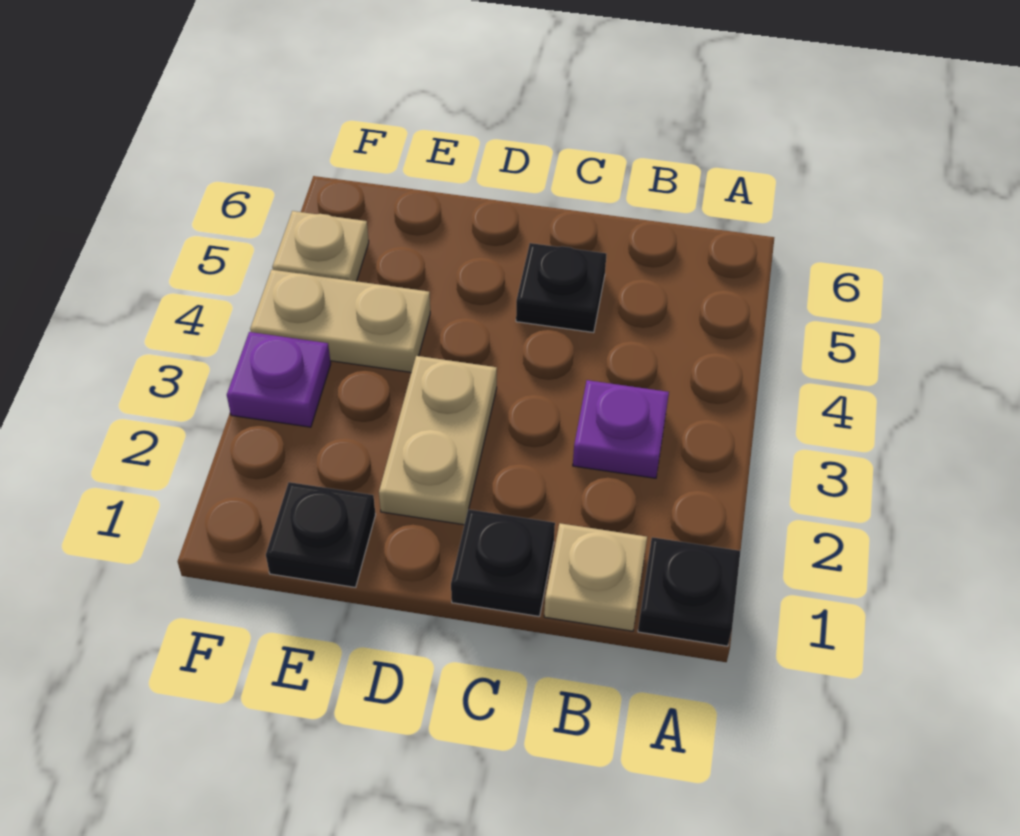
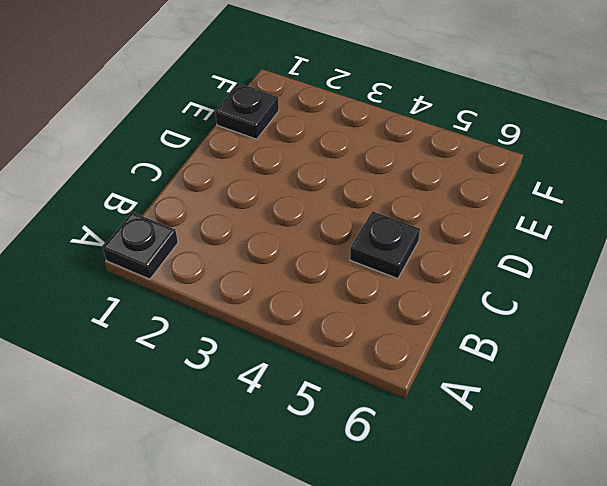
none -> tan plate B1 level 1
none -> purple plate B3 level 1

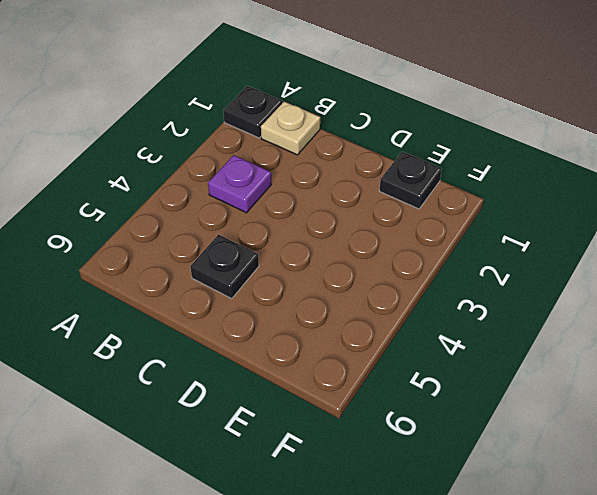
none -> black plate C1 level 1
none -> tan plate D2:D3 level 1

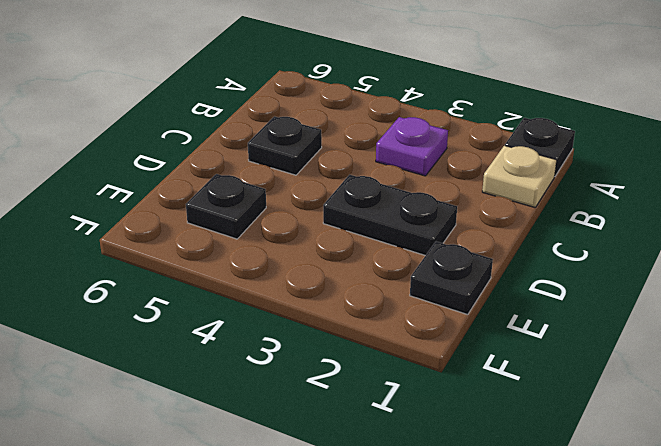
black plate D2:D3 level 1 -> tan plate D2:D3 level 1
black plate E5 level 1 -> black plate C1 level 1
none -> tan plate E4:F4 level 1
none -> purple plate F3 level 1

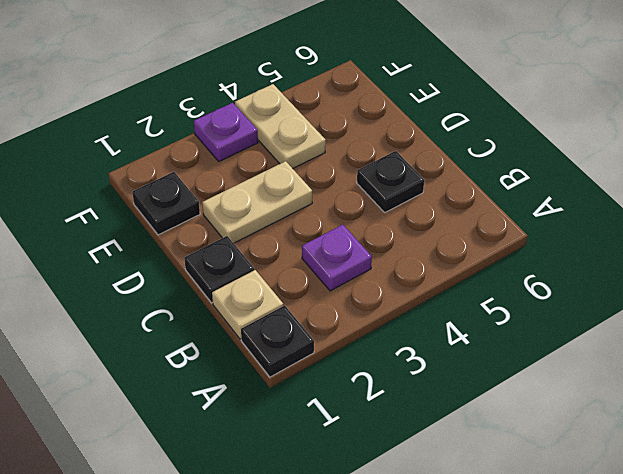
none -> tan plate F5 level 1

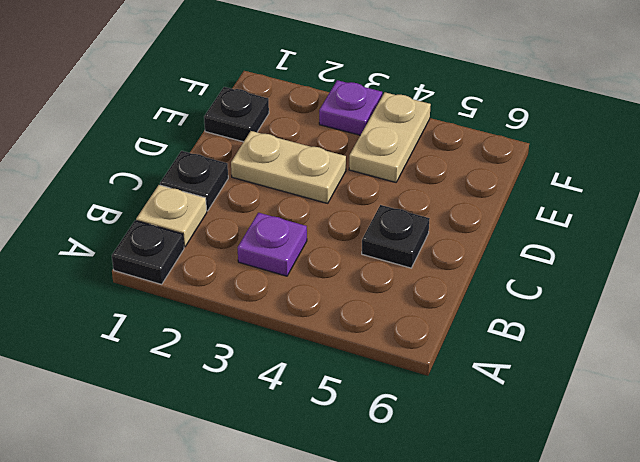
none -> tan plate F5 level 1

